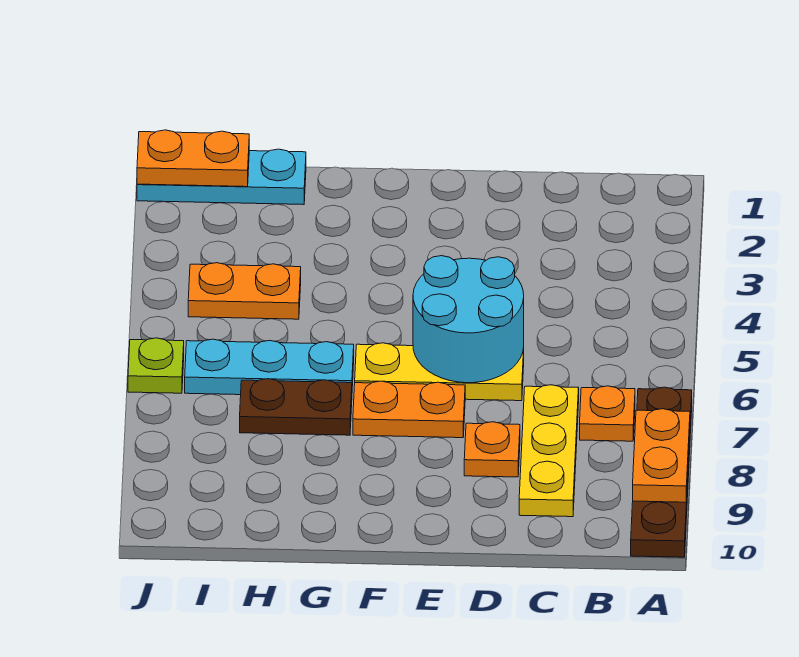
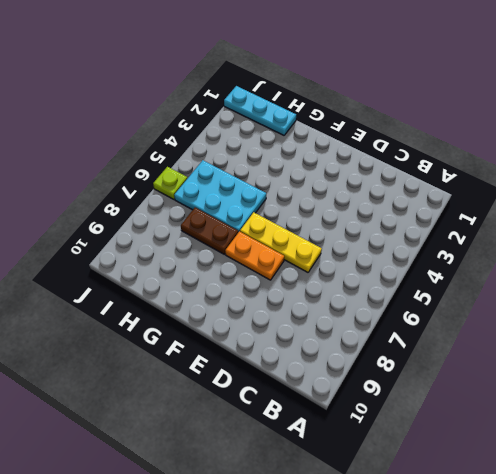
cyan plate G5:I6 level 1 -> cyan plate G6:I6 level 1
none -> brown plate A7:A10 level 1
none -> orange plate B7 level 1
none -> yellow plate C7:C9 level 1

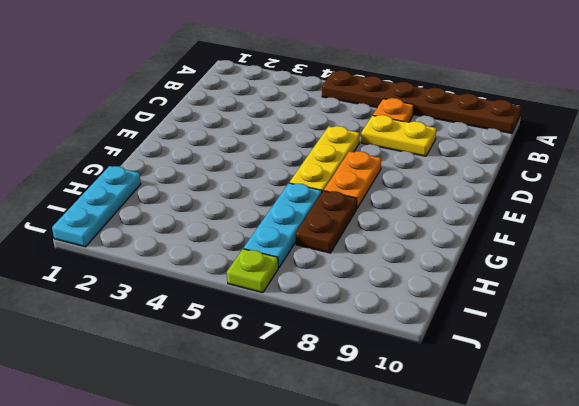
brown plate A5:A10 level 1 -> brown plate A7:A10 level 1
yellow plate C7:C8 level 1 -> yellow plate C7:C9 level 1
none -> orange plate D8 level 1
none -> orange plate H4:I4 level 1
none -> orange plate A8:A9 level 2

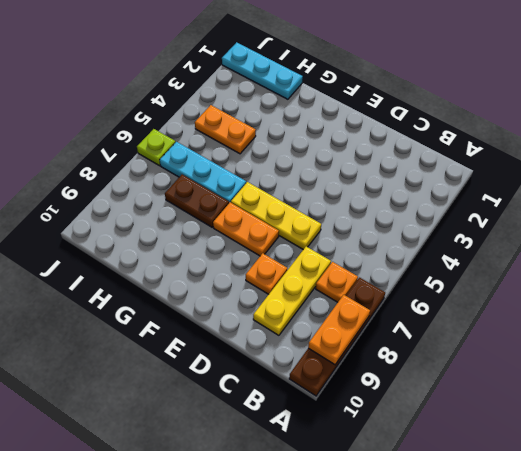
none -> cyan round brick D5:E6 level 2
none -> orange plate I1:J1 level 2

